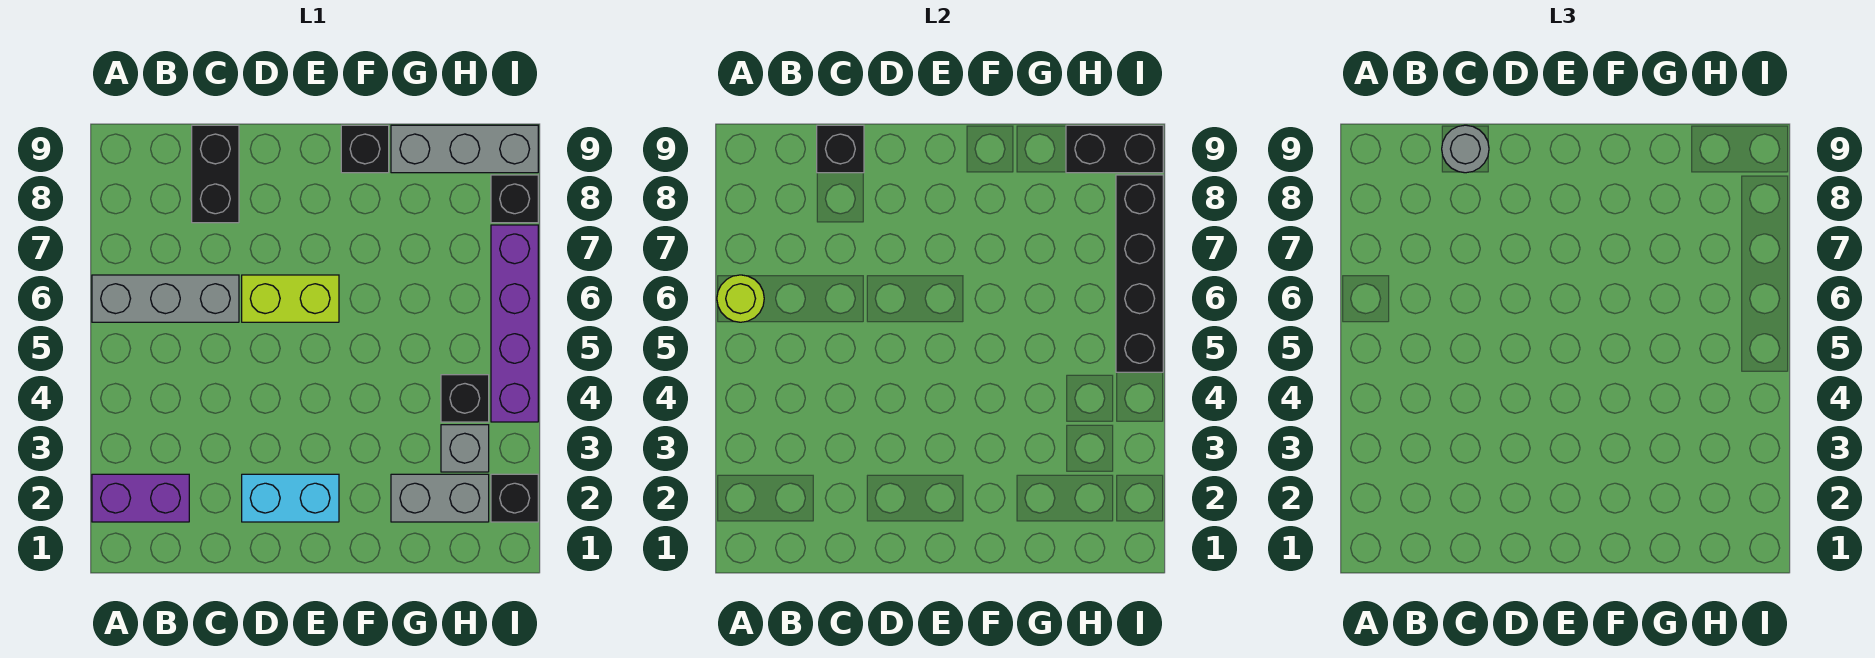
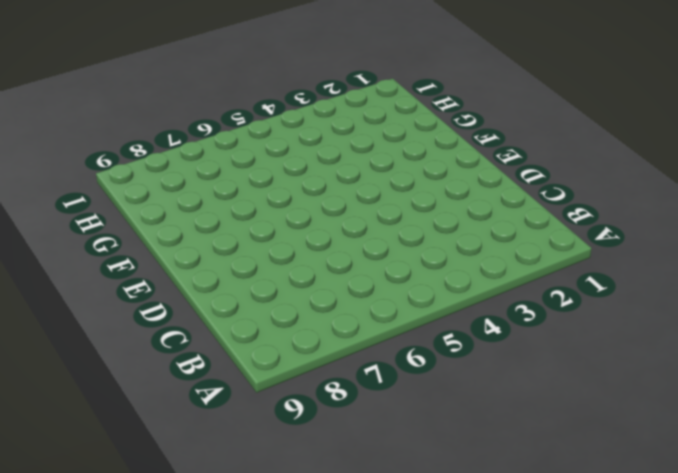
none -> purple brick A2:B2 level 1
none -> grey brick A6:C6 level 1
none -> black brick C8:C9 level 1

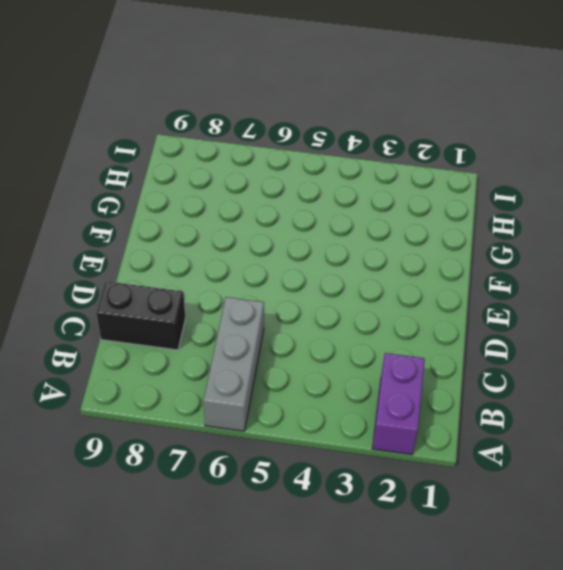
none -> cyan brick D2:E2 level 1
none -> lime brick D6:E6 level 1
none -> black brick F9 level 1

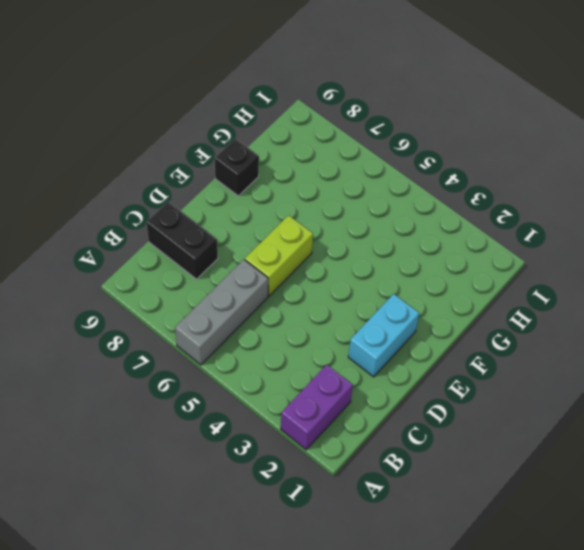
none -> grey brick G2:H2 level 1
none -> grey brick G9:I9 level 1
none -> grey brick H3 level 1

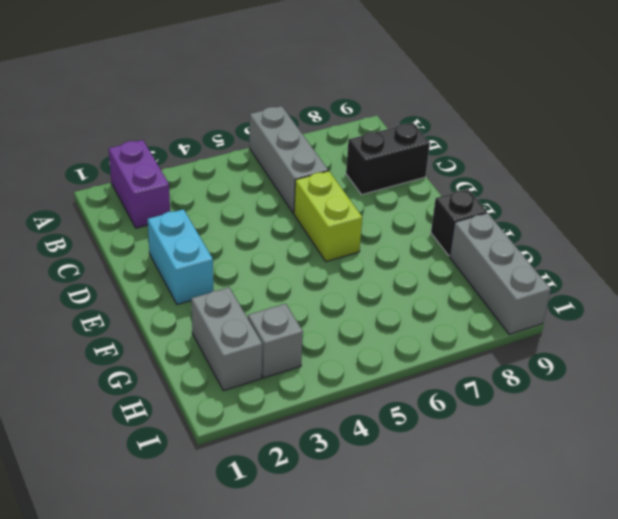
none -> black brick H4 level 1
none -> black brick I2 level 1
none -> purple brick I4:I7 level 1

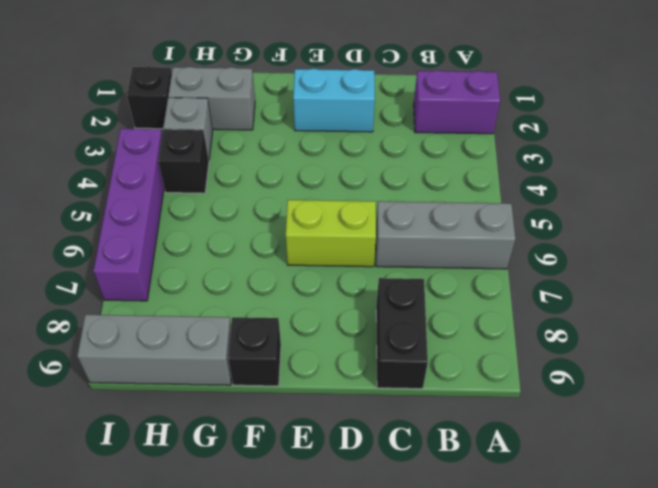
none -> black brick I8 level 1
none -> lime round brick A6 level 2
none -> black brick C9 level 2

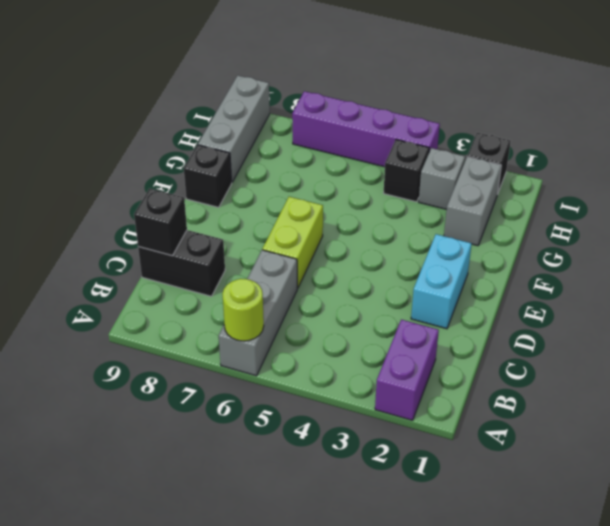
none -> black brick I8 level 1
none -> black brick H9:I9 level 2
none -> black brick I5:I8 level 2

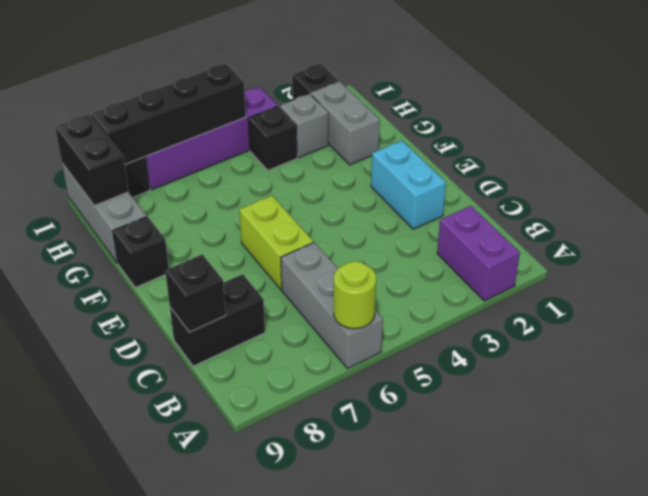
none -> grey round brick C9 level 3

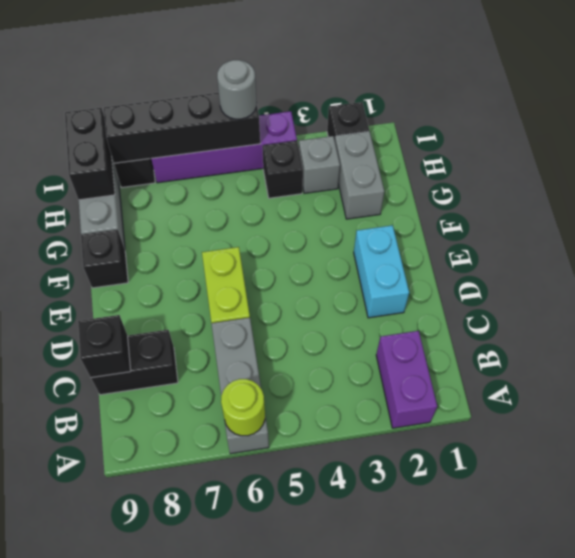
grey round brick I5 level 3 -> grey round brick C9 level 3

